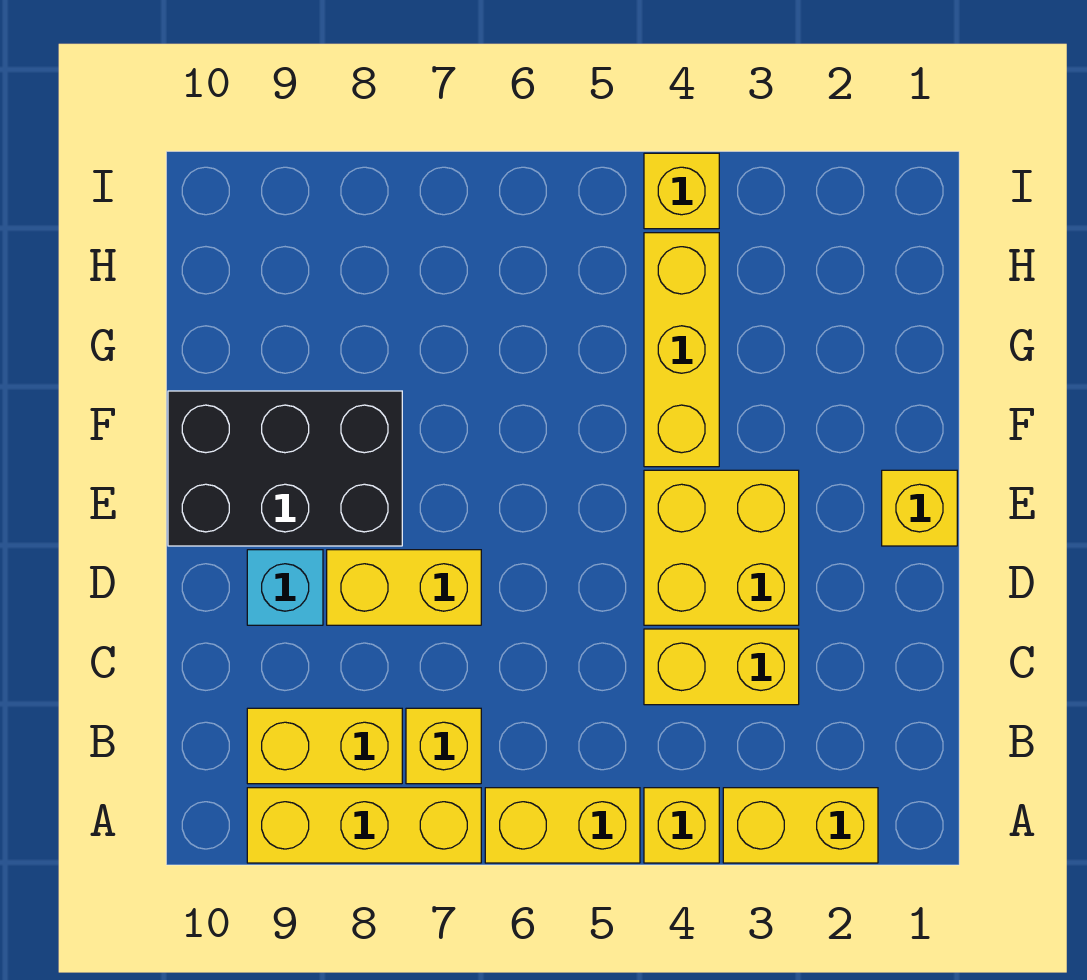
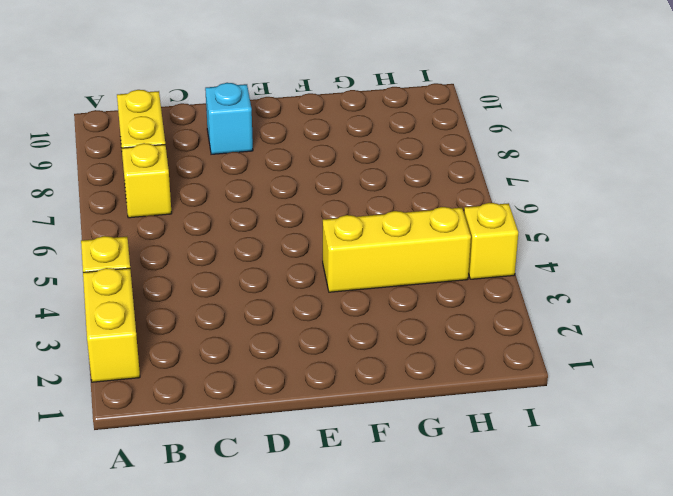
none -> yellow brick A5:A6 level 1
none -> yellow brick A7:A9 level 1
none -> yellow brick C3:C4 level 1

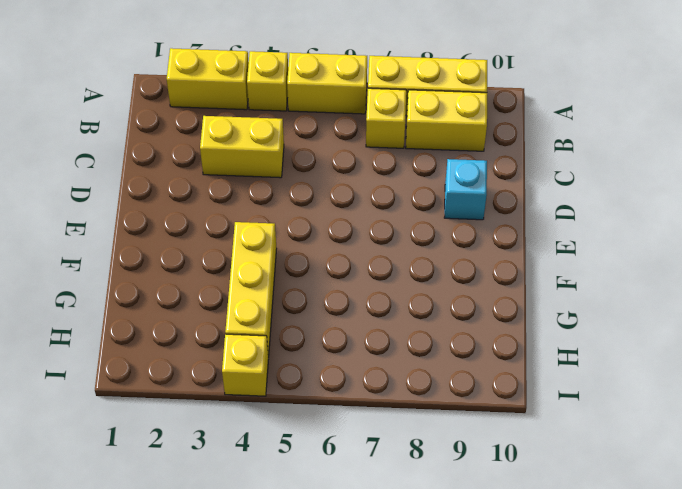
none -> yellow brick D3:E4 level 1
none -> yellow brick D7:D8 level 1
none -> yellow brick E1 level 1

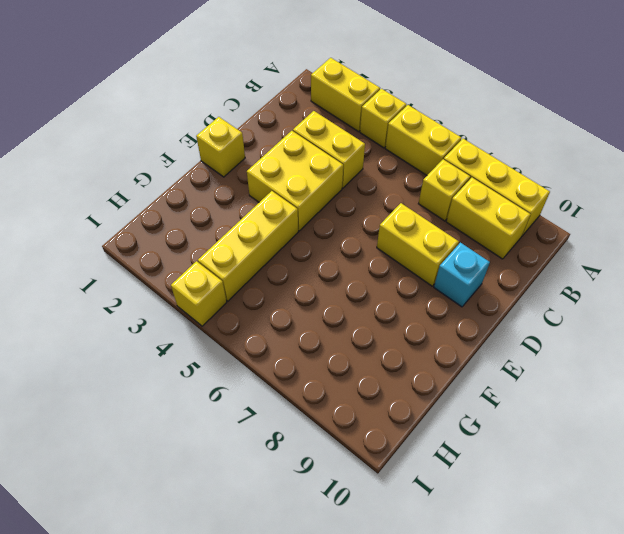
none -> black brick E8:F10 level 1

